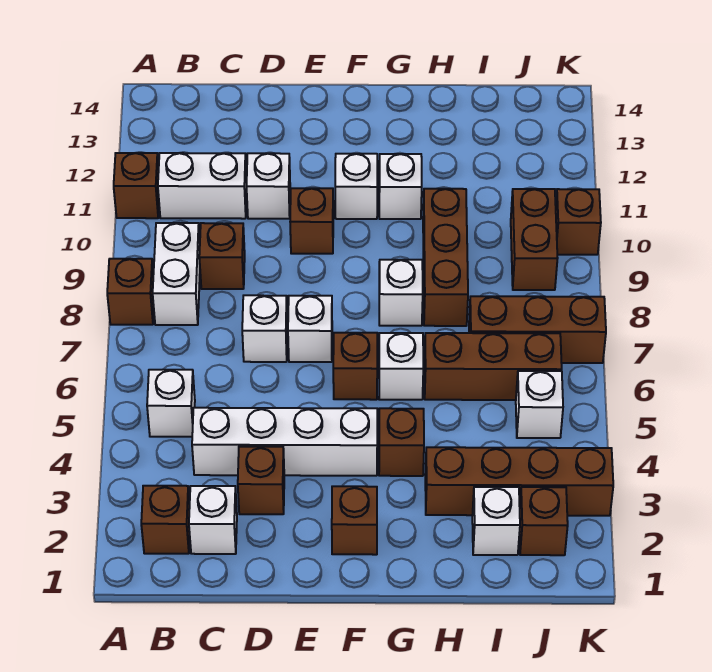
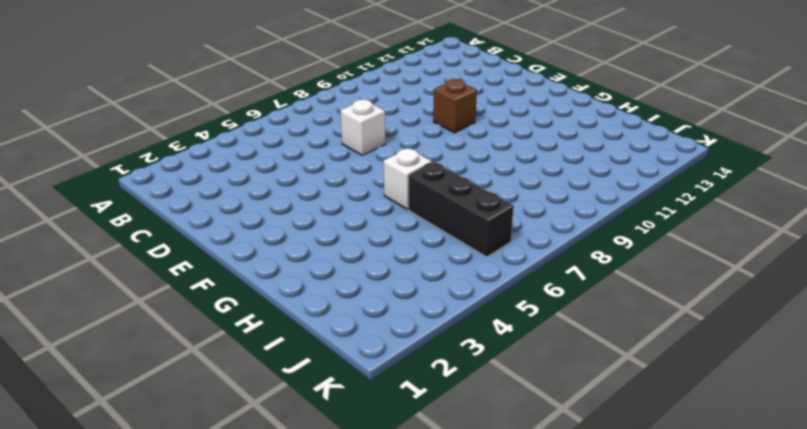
black brick H6:J6 level 1 -> brown brick H6:J6 level 1
none -> brown brick A8 level 1
none -> brown brick A11 level 1
none -> brown brick B2 level 1
none -> white brick B5 level 1

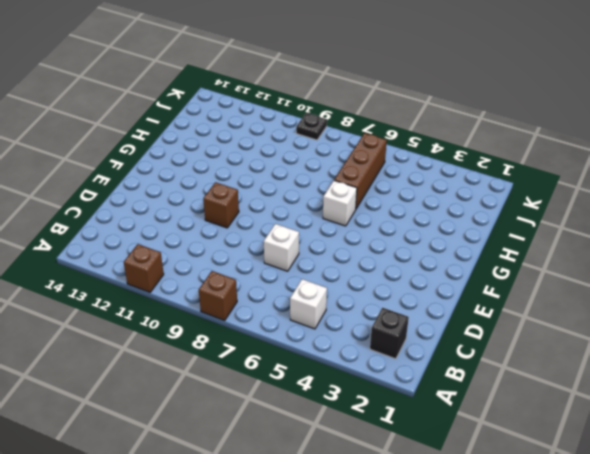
black brick B2 level 1 -> brown brick B2 level 1
black plate K9 level 1 -> none
none -> white brick B8:B9 level 1
none -> white brick B11:C11 level 1
none -> white brick C2 level 1
none -> white brick C4:F4 level 1

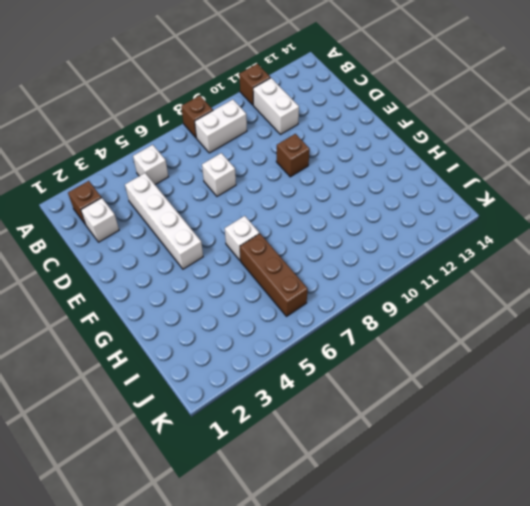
none -> brown brick C9 level 1
none -> brown brick D3 level 1
none -> white brick D11 level 1
none -> white brick E7 level 1

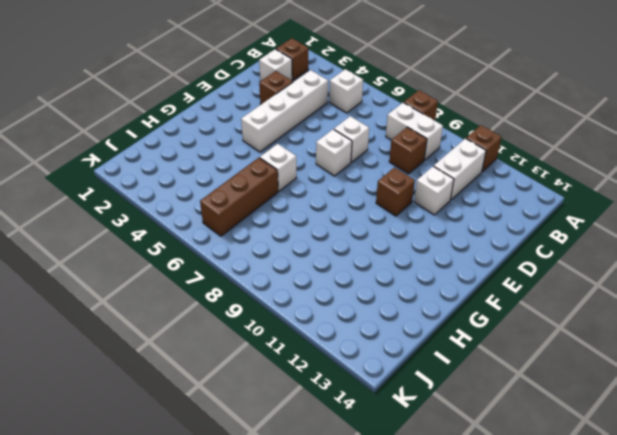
none -> brown brick F2 level 1
none -> brown brick F6 level 1
none -> white brick F11 level 1
none -> brown brick G4 level 1

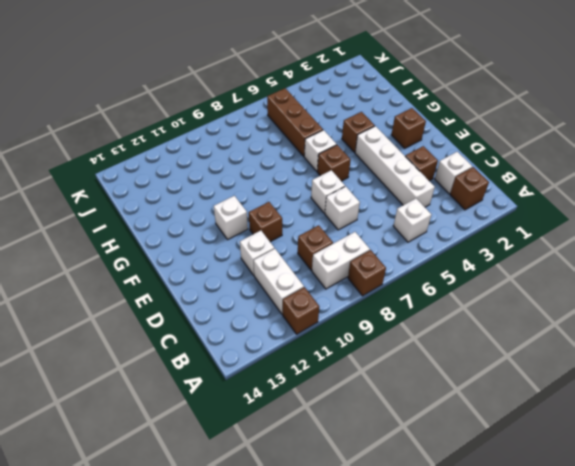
none -> white brick G8 level 1
none -> white brick G11 level 1
none -> brown brick H3:K3 level 1
none -> brown brick H8:H10 level 1

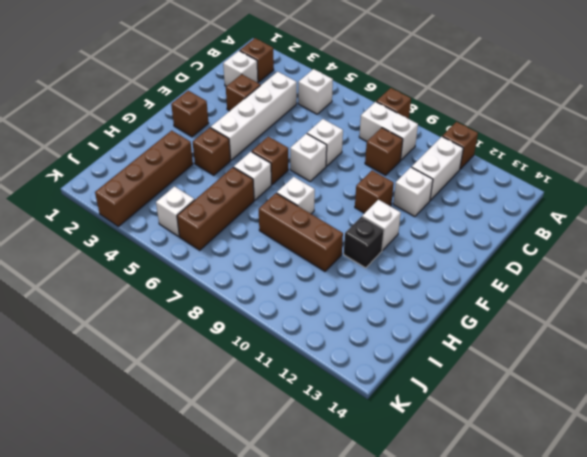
black brick G11 level 1 -> white brick G11 level 1
none -> white brick I2 level 1
none -> brown brick I7:K7 level 1
none -> brown brick J2 level 1
none -> brown brick J9:J10 level 1

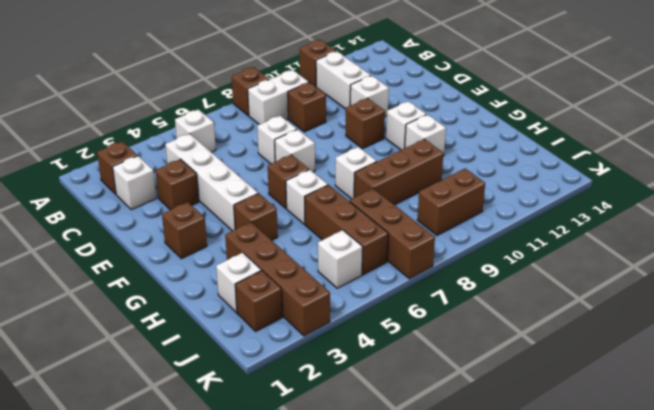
none -> brown brick K10 level 1

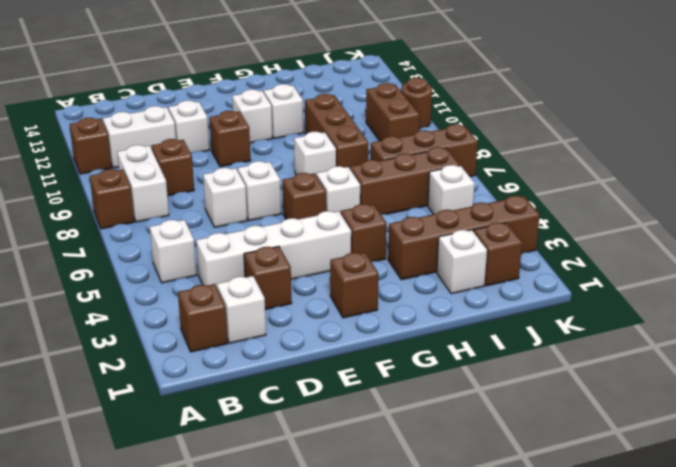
brown round brick K10 level 1 -> brown brick K10 level 1

